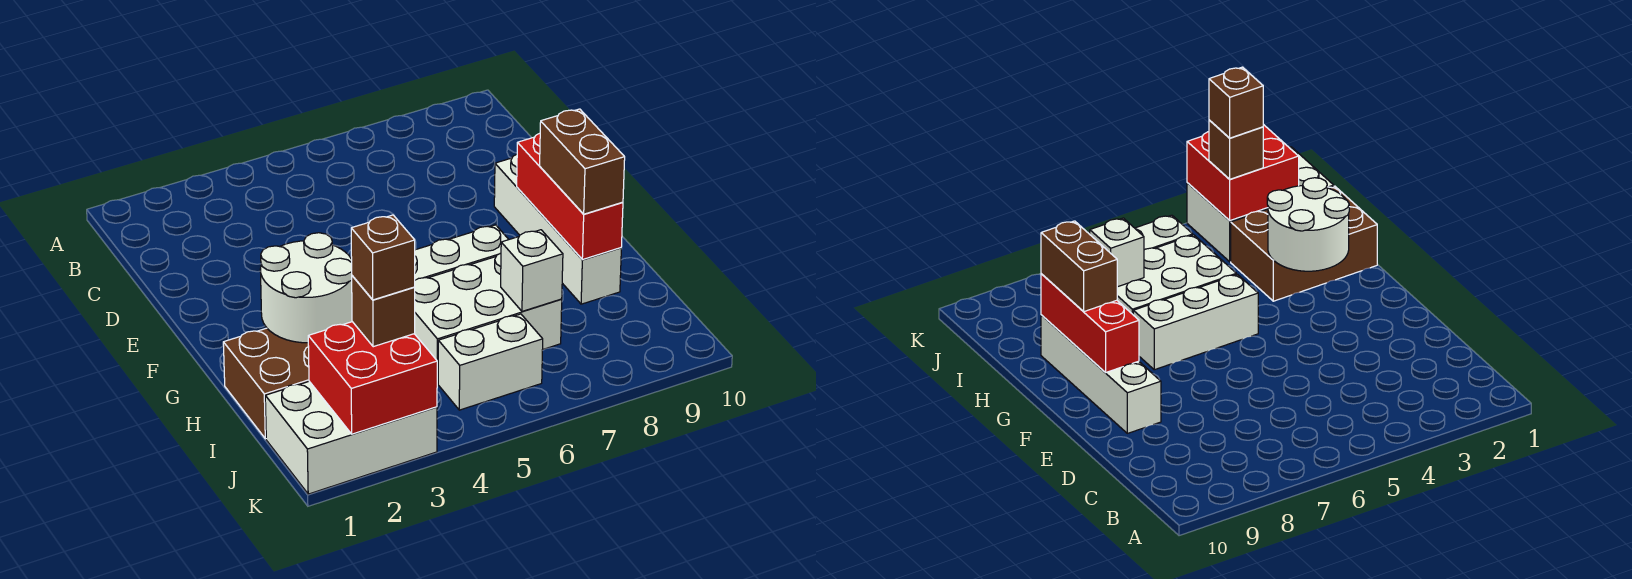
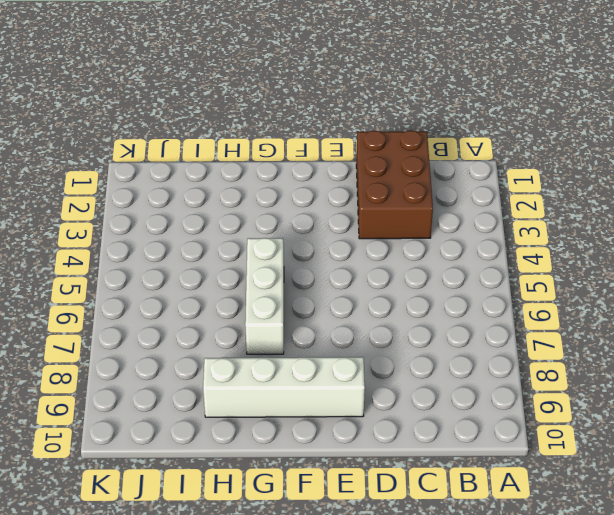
brown brick C1:D3 level 1 -> brown brick H1:I3 level 1
none -> white brick H5:I7 level 1
none -> white brick J1:K3 level 1
none -> white brick J5:J6 level 1

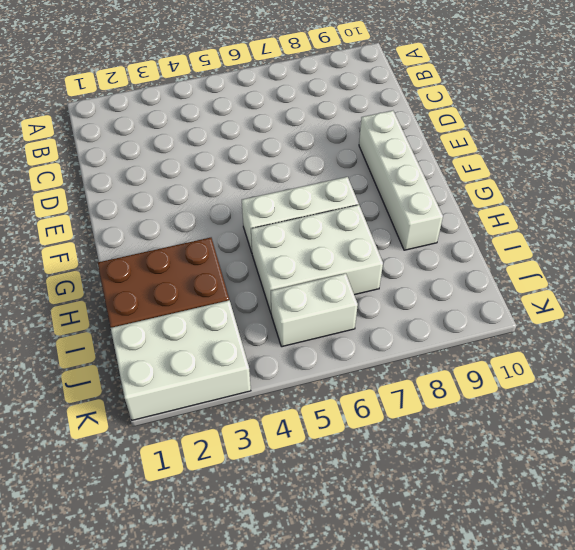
none -> red brick F9:H9 level 2
none -> white round brick G2:H3 level 2
none -> white brick I7 level 2

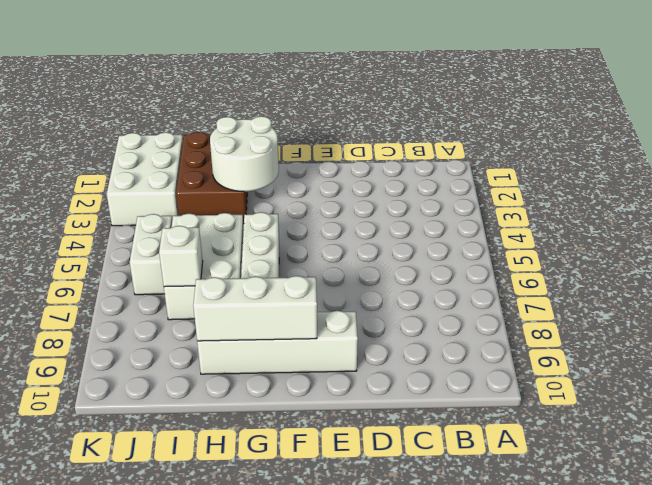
white brick F9:H9 level 2 -> red brick F9:H9 level 2
none -> red brick J2:K3 level 2
none -> brown brick G9:H9 level 3
none -> brown brick J3 level 3

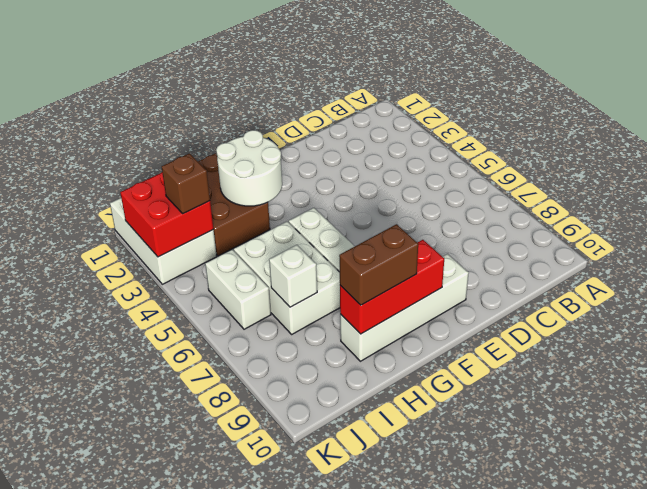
none -> brown brick J3 level 4

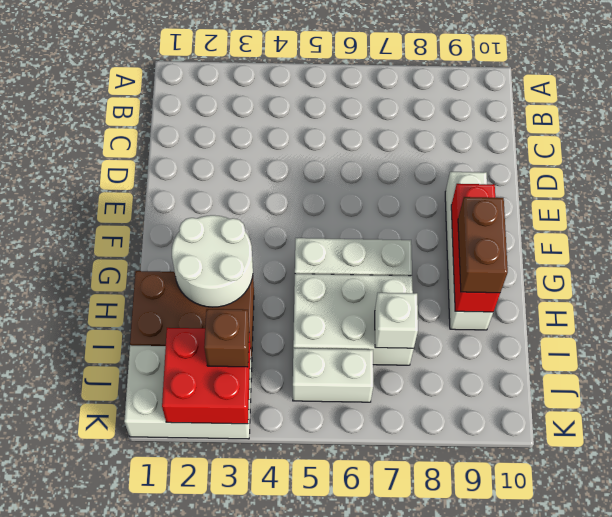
none -> brown brick J3 level 4

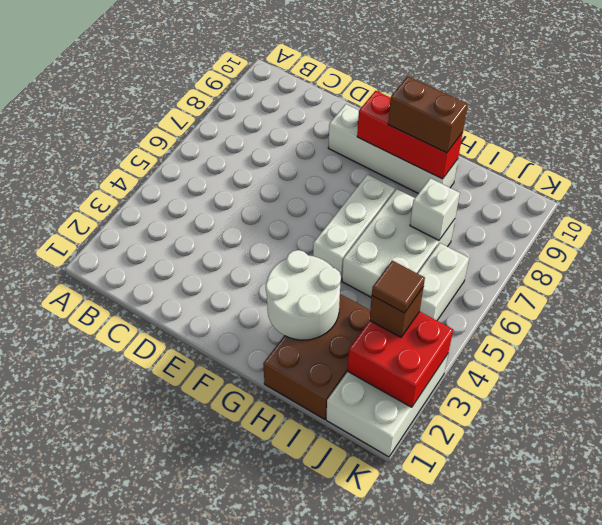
brown tile J3 level 4 -> brown brick J3 level 4

